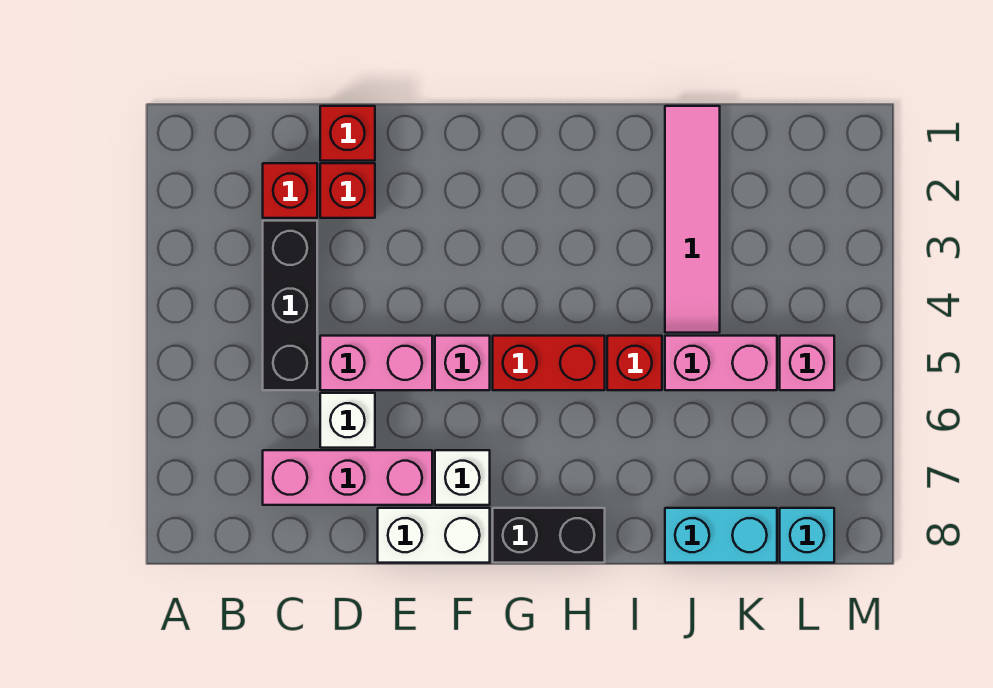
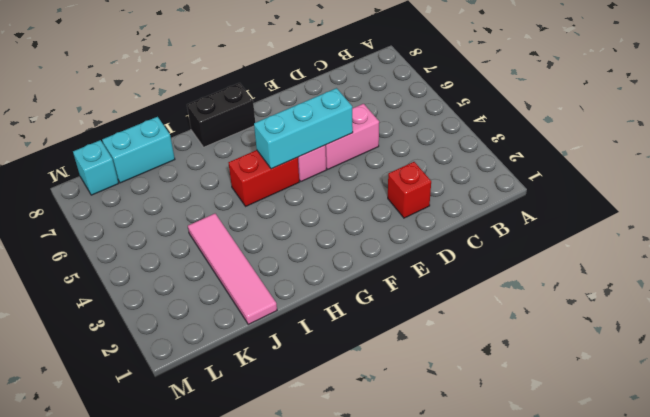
cyan brick E5:G5 level 2 -> none
none -> red brick C2 level 1
none -> black brick C3:C5 level 1
none -> pink brick C7:E7 level 1

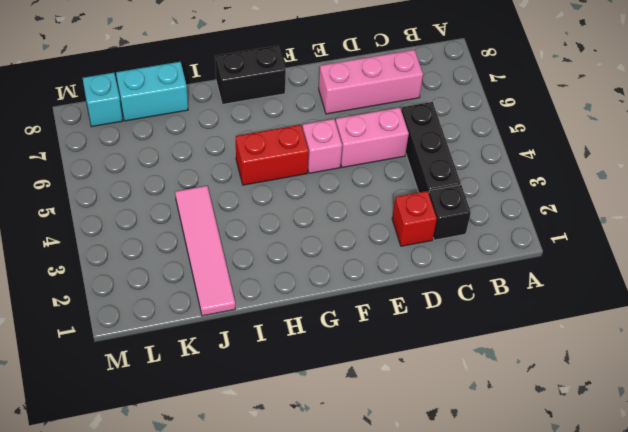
black brick C2 level 1 -> red brick C2 level 1
none -> red brick D1 level 1
none -> white brick D6 level 1
none -> white brick E8:F8 level 1

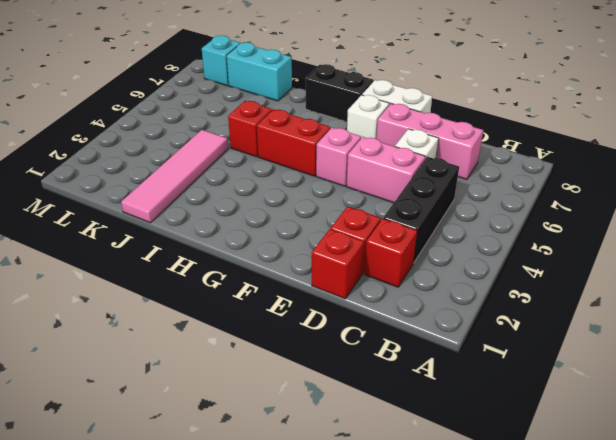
none -> pink brick J5:K5 level 1
none -> pink brick L5 level 1

